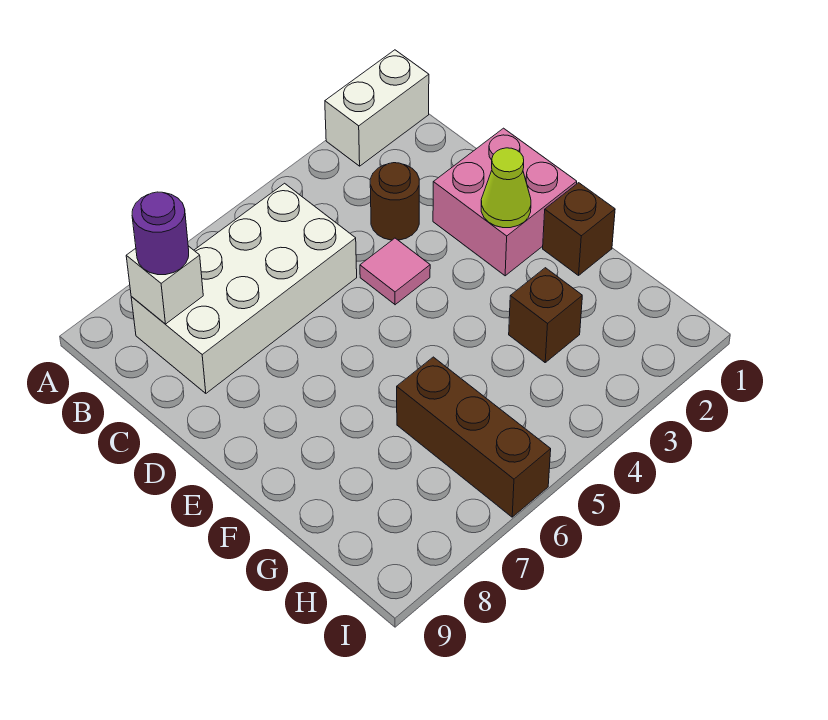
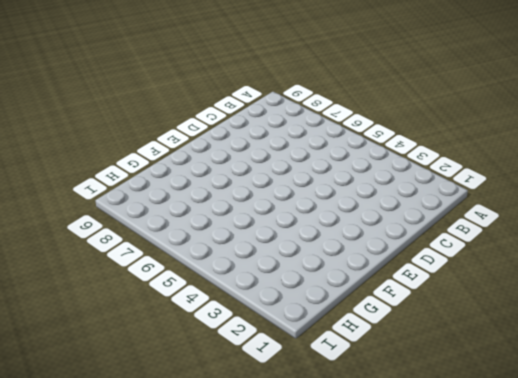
none -> white brick A1:A2 level 1
none -> white brick B5:C8 level 1

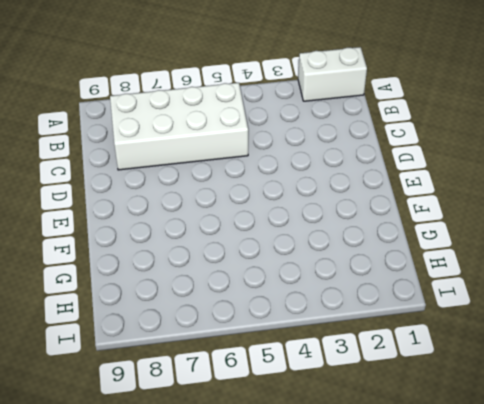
none -> brown round brick C3 level 1
none -> pink brick D1:E2 level 1

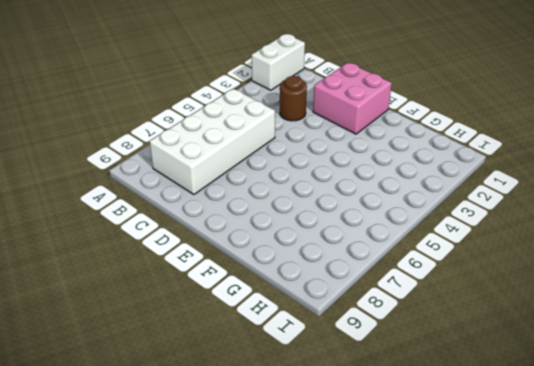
none -> pink tile D4 level 1
none -> brown brick F1 level 1

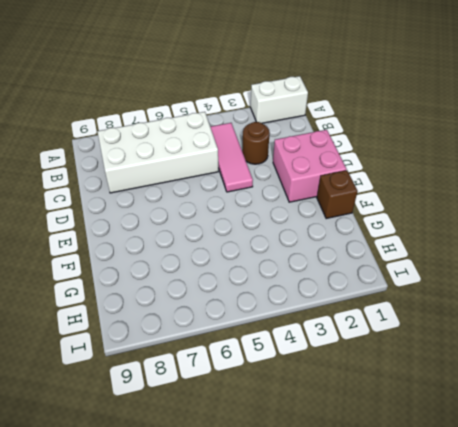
pink tile B4:D4 level 1 -> pink tile D4 level 1
none -> brown brick G3 level 1
none -> brown brick G6:I6 level 1

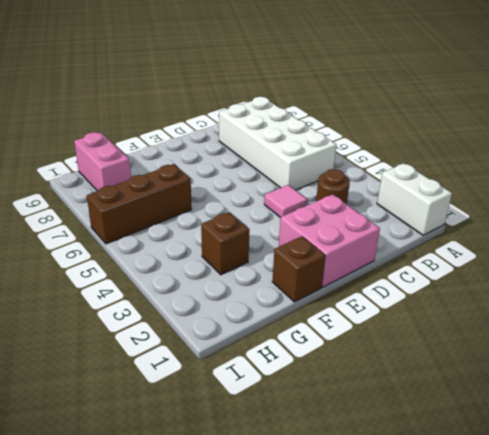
pink brick H8:H9 level 1 -> none
none -> white brick B8 level 2
none -> lime cone E2 level 2

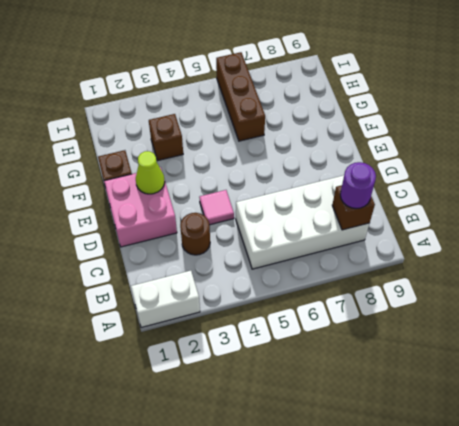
brown brick B8 level 2 -> white brick B8 level 2

